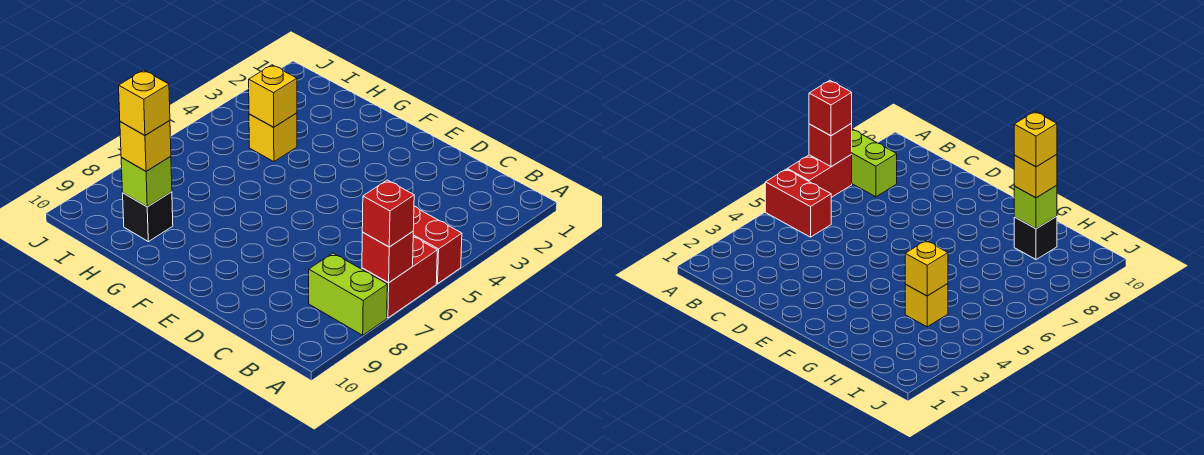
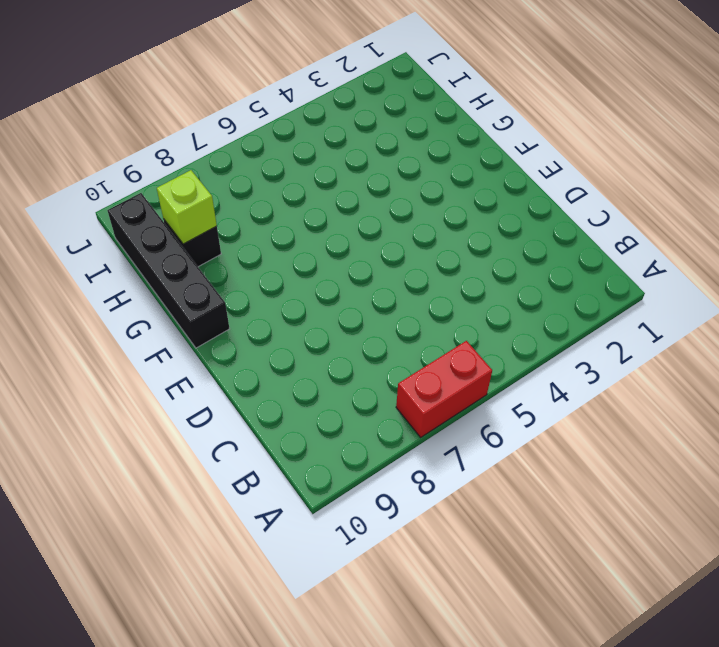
black brick F10:I10 level 1 -> none
none -> red brick A5:B5 level 1
none -> lime brick A8:B8 level 1

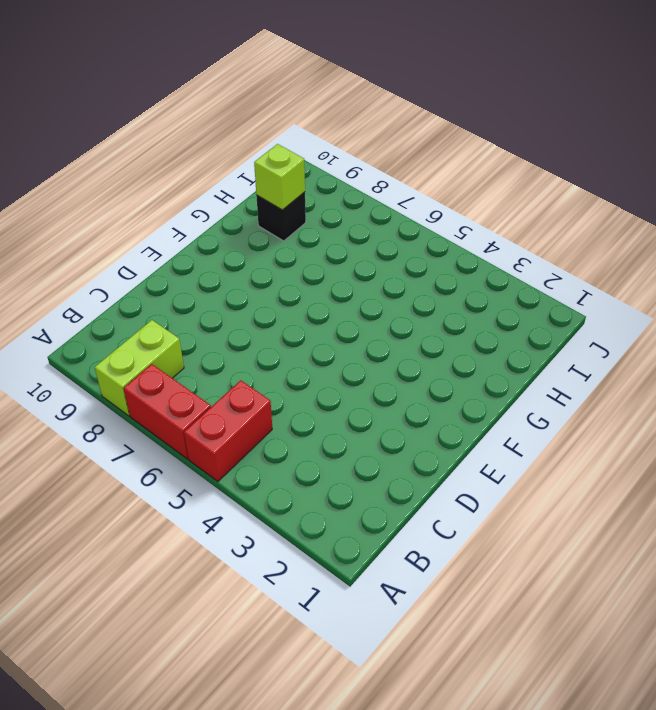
none -> yellow brick H4 level 1
none -> red brick A7 level 2

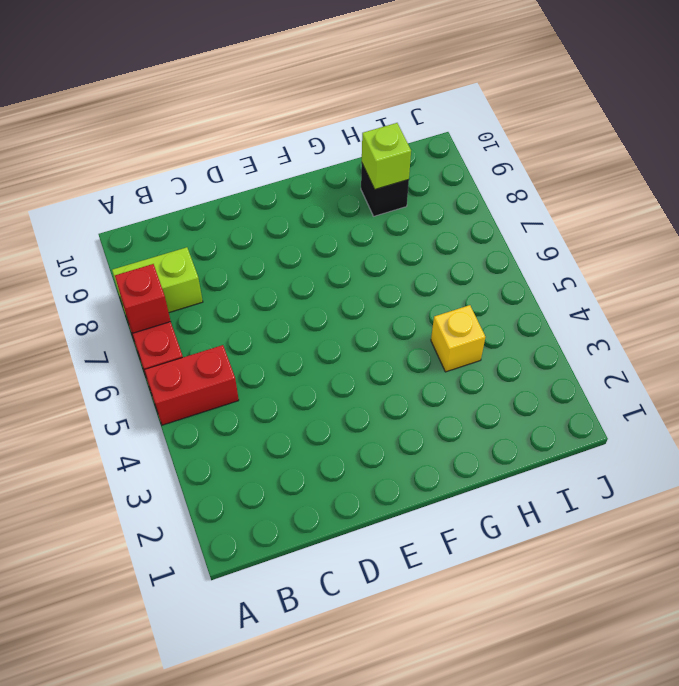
none -> yellow brick H4 level 2
none -> red brick A7 level 3

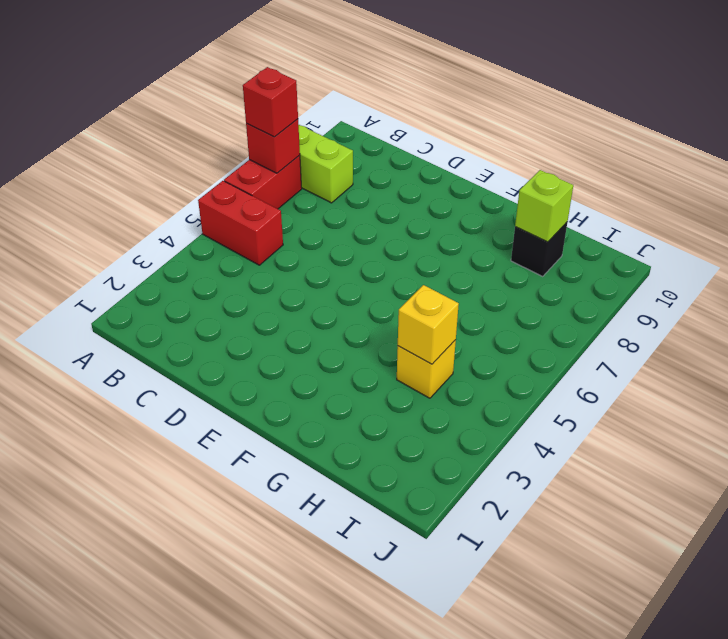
none -> yellow brick H9 level 3
none -> yellow brick H9 level 4

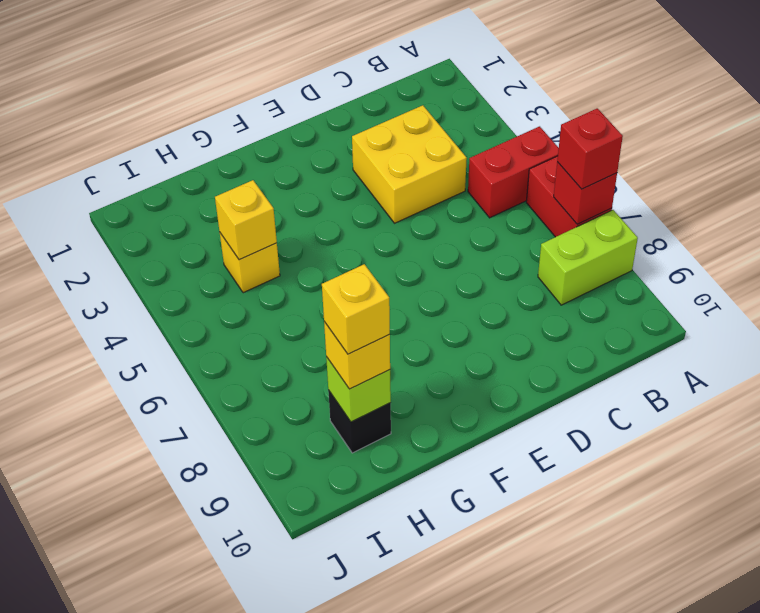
yellow brick C3:D4 level 1 -> none

